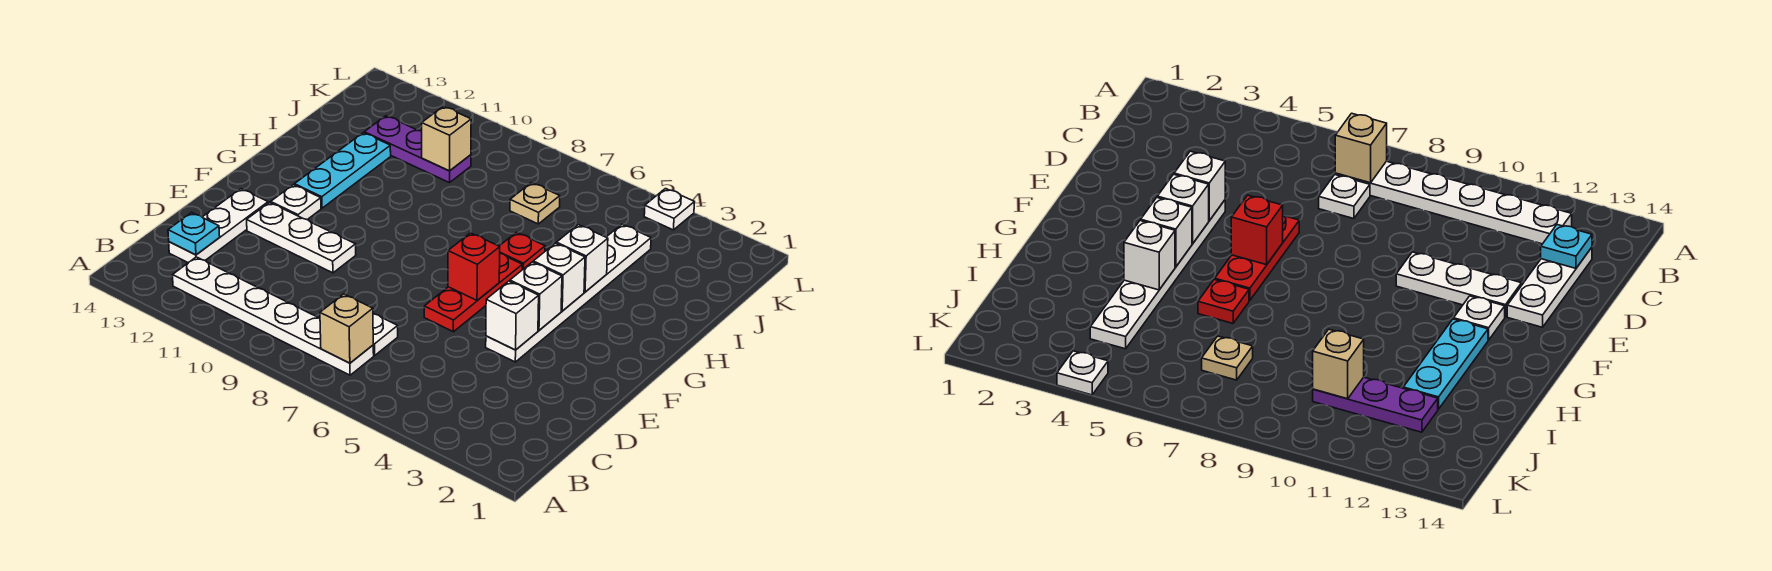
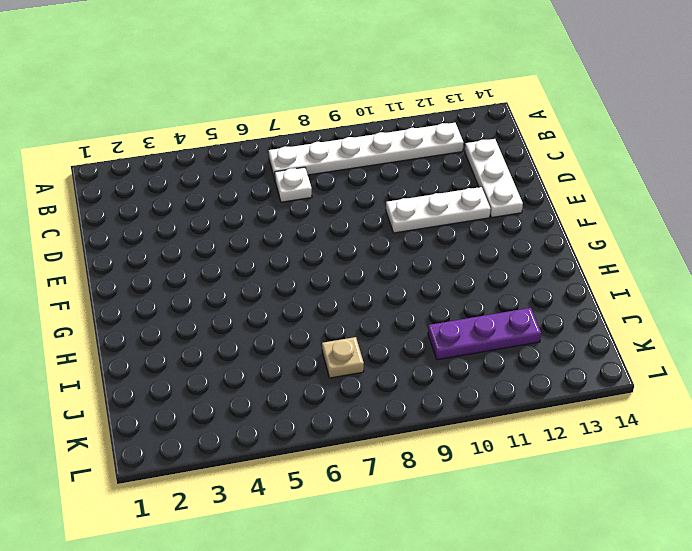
none -> white plate E4:J4 level 1
none -> red plate E6:G6 level 1
none -> white plate F12 level 1

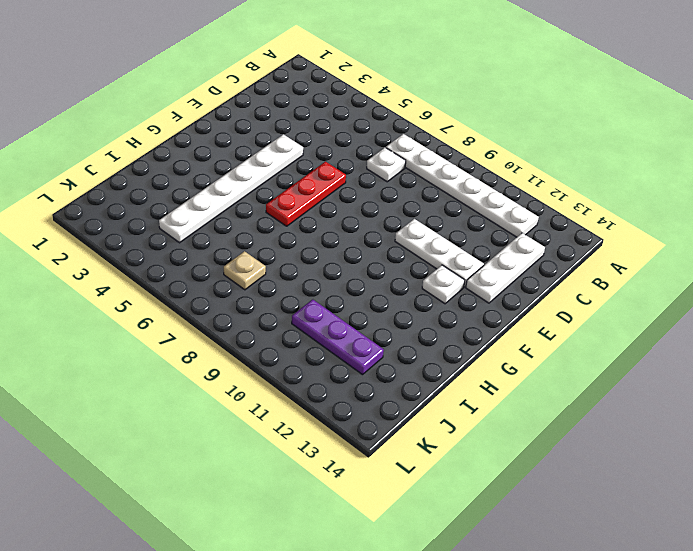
none -> cyan plate G12:I12 level 1
none -> red plate H6 level 1
none -> white plate L4 level 1

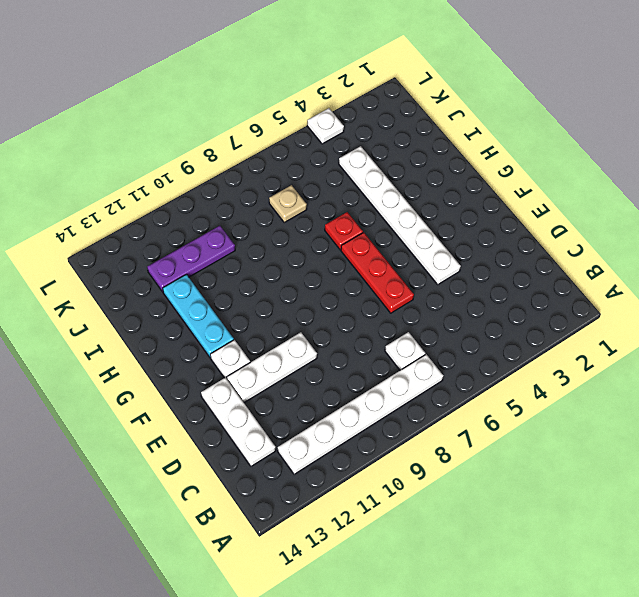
none -> tan brick B7 level 2
none -> cyan plate C13 level 2
none -> white brick E4 level 2

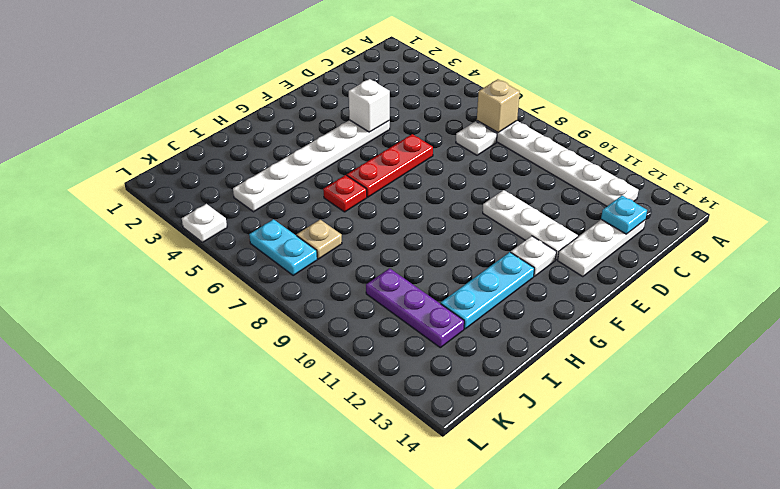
cyan plate K6:K7 level 1 -> none
none -> white brick F4 level 2
none -> red brick F6 level 2
none -> white brick G4 level 2

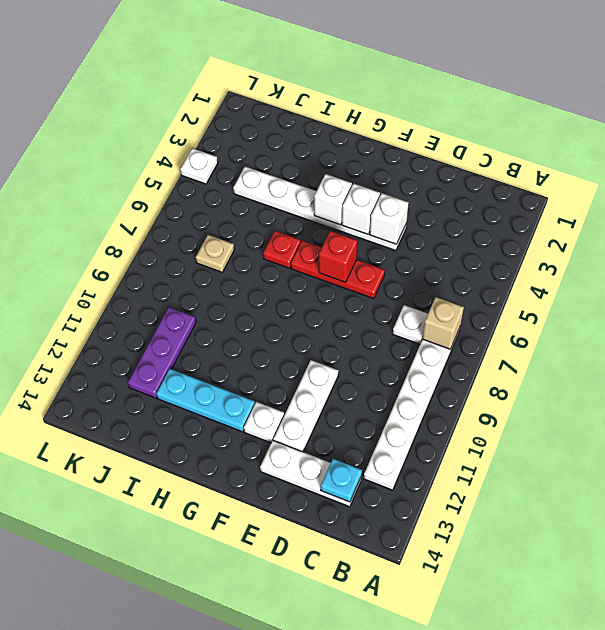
none -> white brick H4 level 2
none -> tan brick J10 level 2

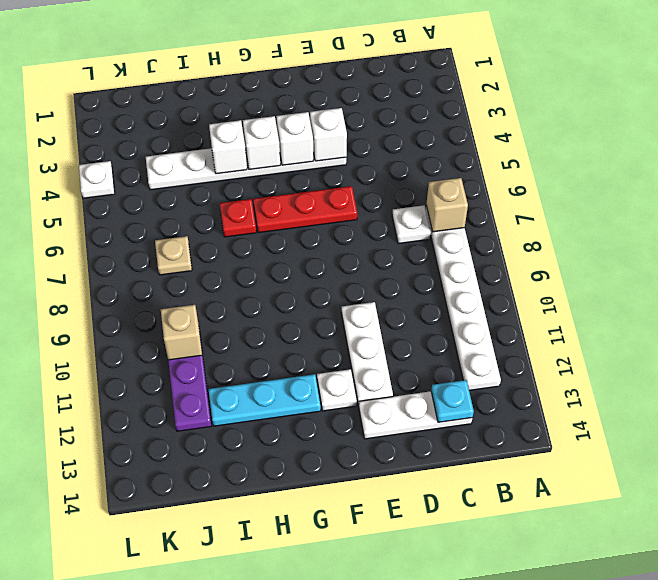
none -> red brick F6 level 2

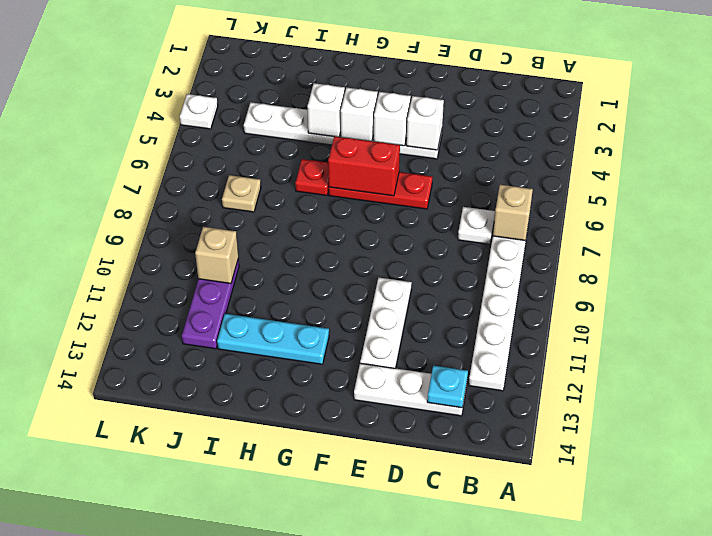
red brick F6:G6 level 2 -> red brick F6 level 2
none -> white plate F12 level 1

